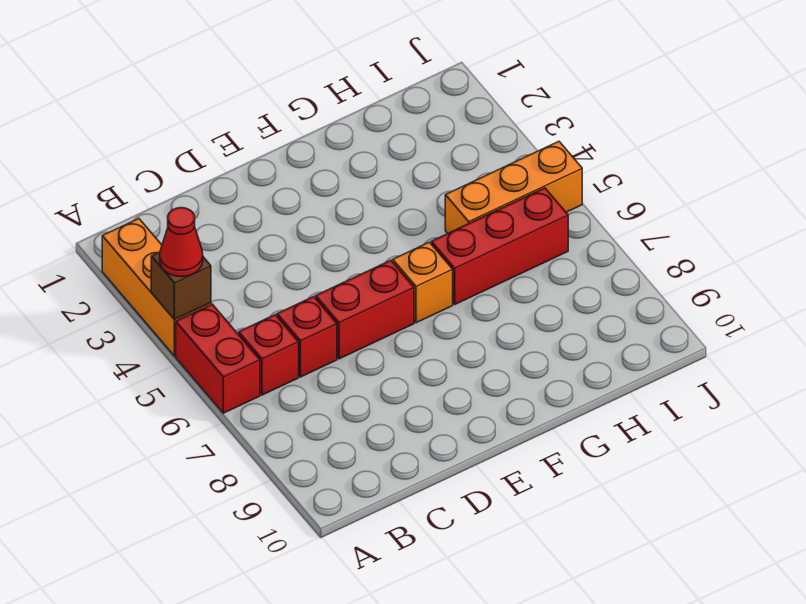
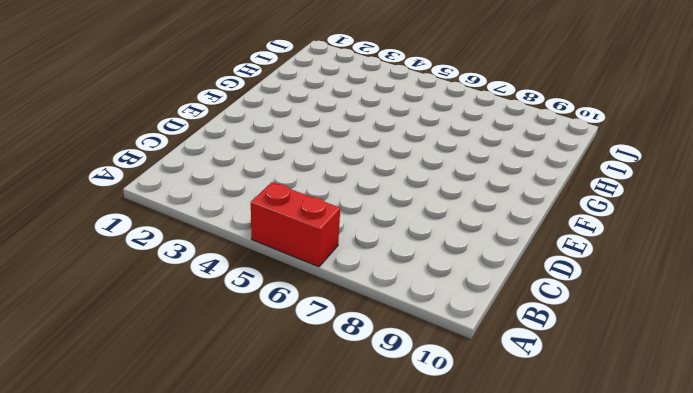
none -> orange brick A2:A4 level 1
none -> red brick B6 level 1

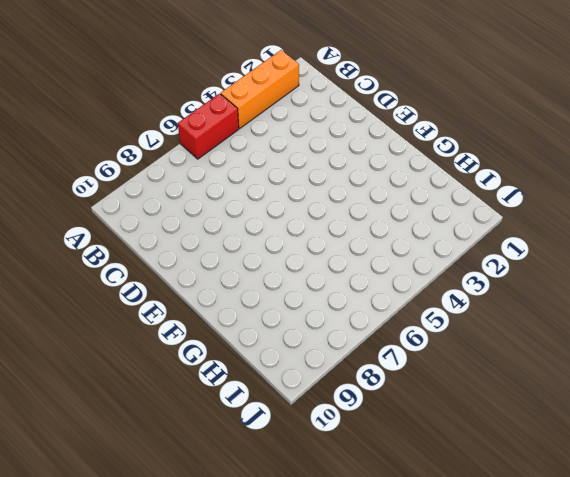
none -> red brick B6 level 1
none -> red brick C6 level 1

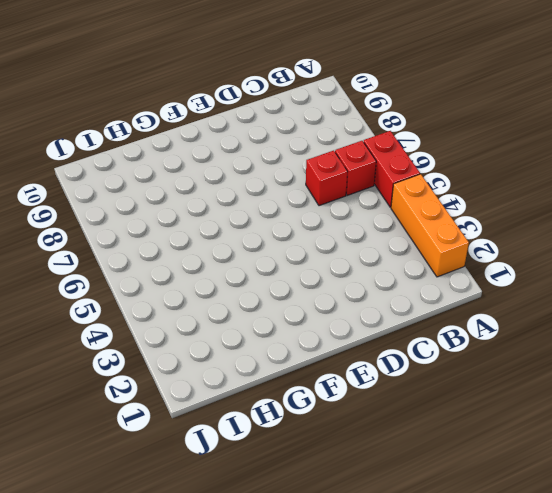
none -> red brick D6:E6 level 1
none -> orange brick F6 level 1

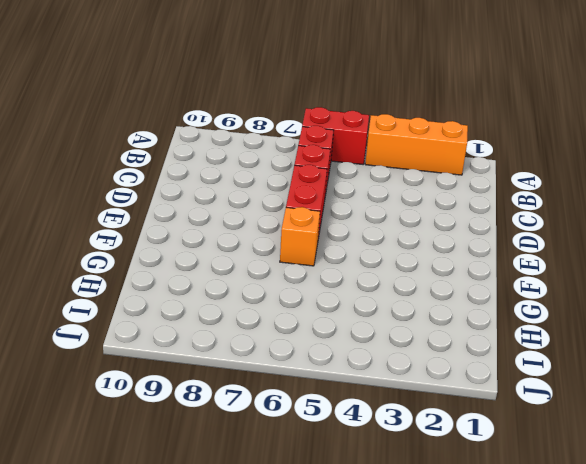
none -> red brick G6:I6 level 1
none -> orange brick H5:J5 level 1

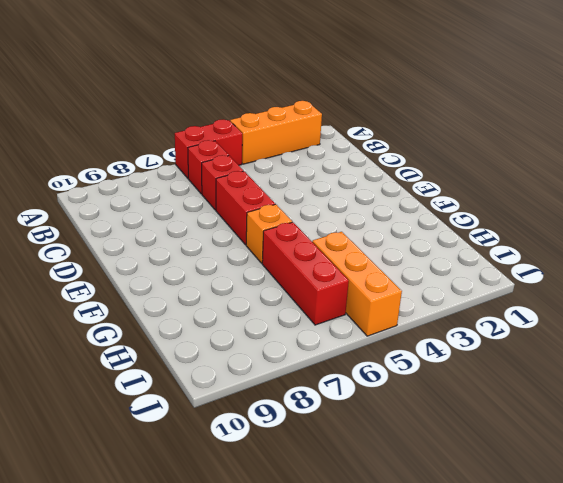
none -> brown brick A4 level 2
none -> red cone A4 level 3

